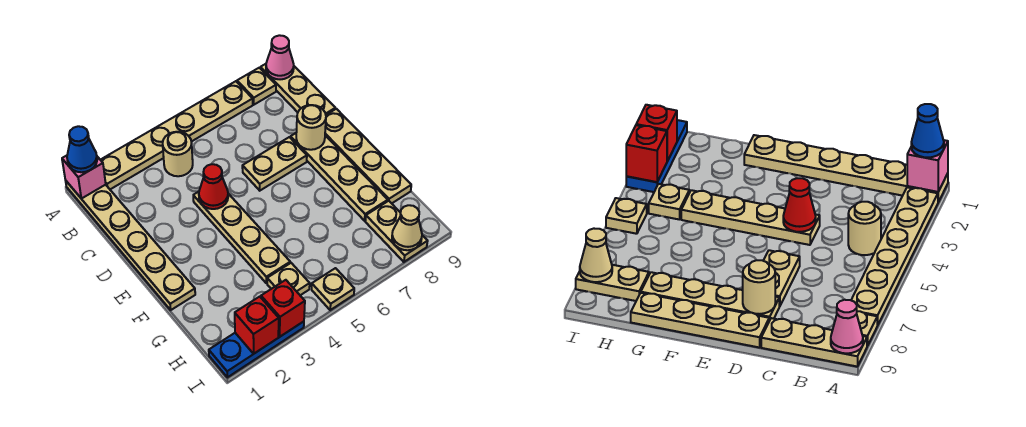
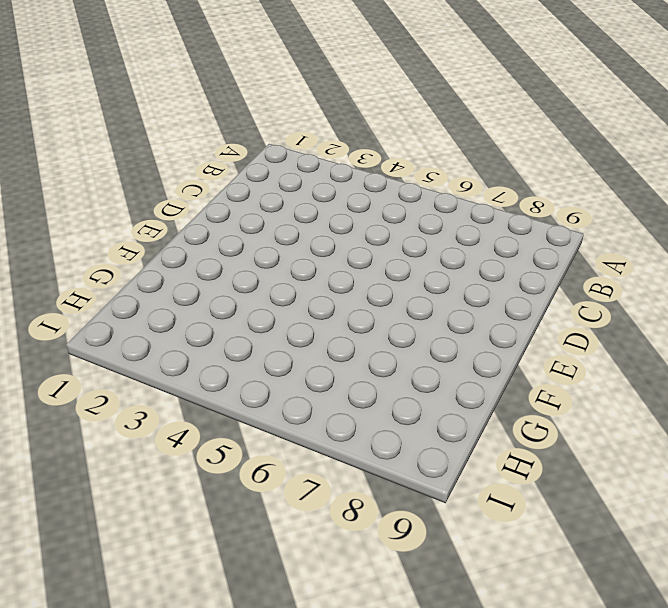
none -> tan plate A1:F1 level 1
none -> tan plate A2:A7 level 1
none -> tan plate A8 level 1

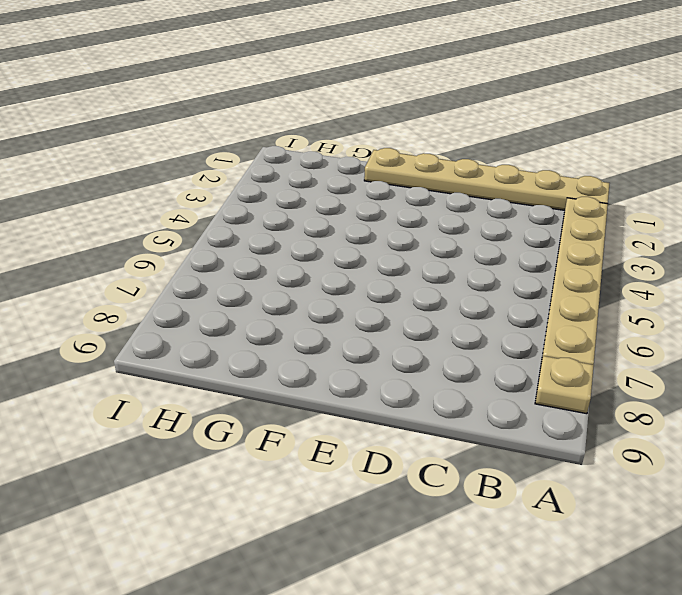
none -> tan plate A9:C9 level 1
none -> tan round brick B4 level 1
none -> tan plate D4:G4 level 1

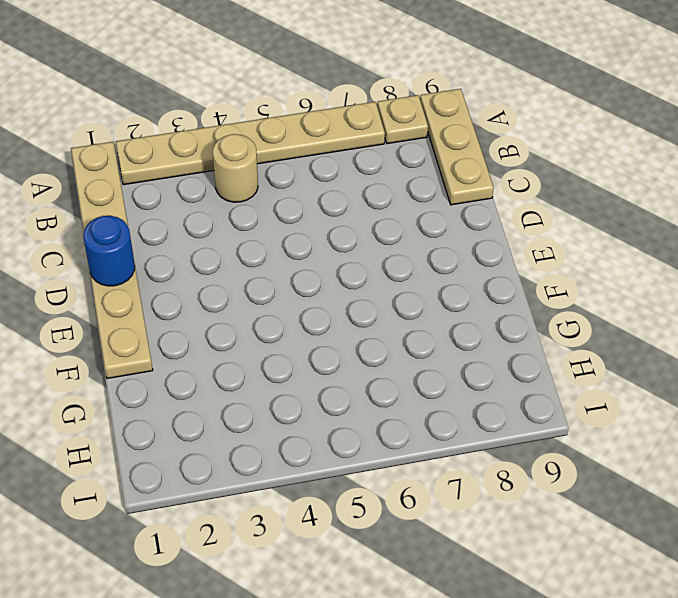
blue round brick D1 level 2 -> none
none -> tan plate D4:G4 level 1
none -> tan plate D6:D7 level 1
none -> tan plate D8:G8 level 1

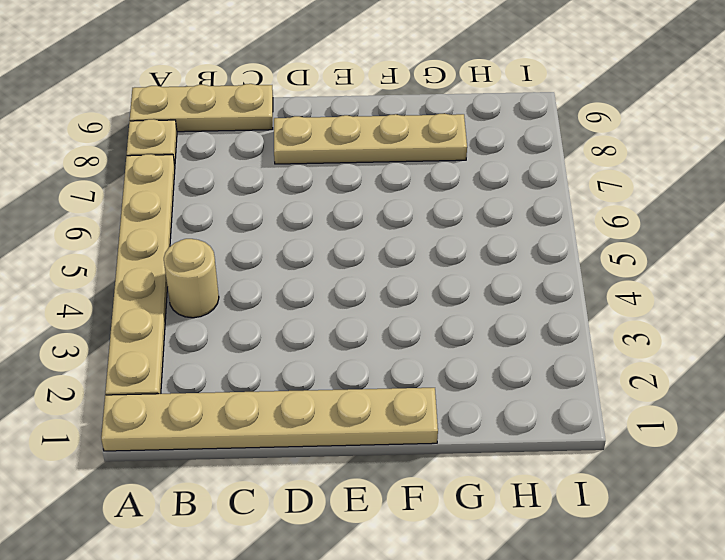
none -> tan plate D4:G4 level 1
none -> tan plate D6:D7 level 1
none -> tan plate D9:G9 level 1

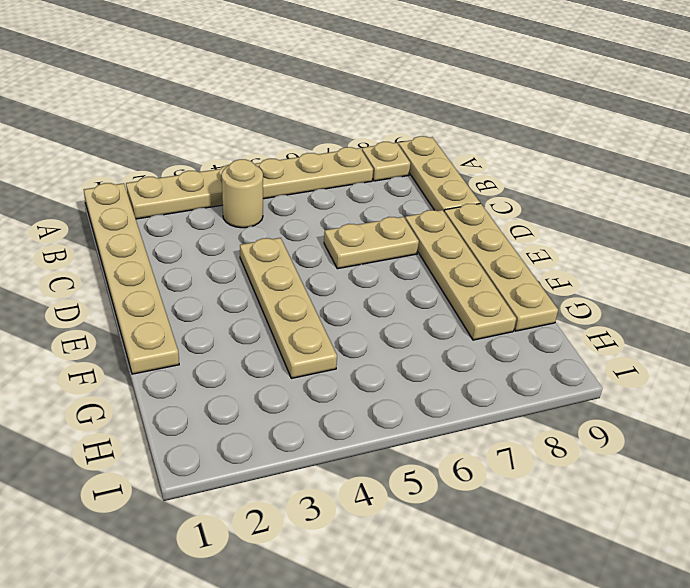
none -> tan plate H4 level 1
none -> tan plate H8:I8 level 1
none -> blue plate I1:I3 level 1

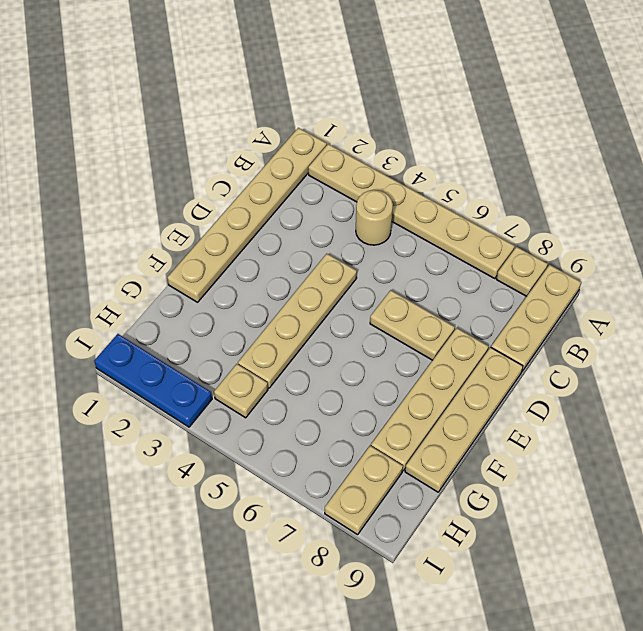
none -> tan plate I5 level 1
none -> pink brick A1 level 2
none -> pink cone A9 level 2

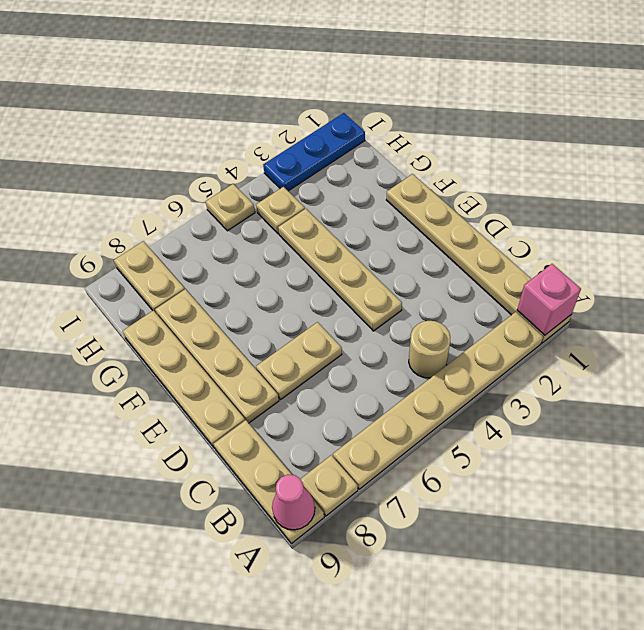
none -> red cone D4 level 2
none -> tan round brick D8 level 2
none -> red brick I2 level 2

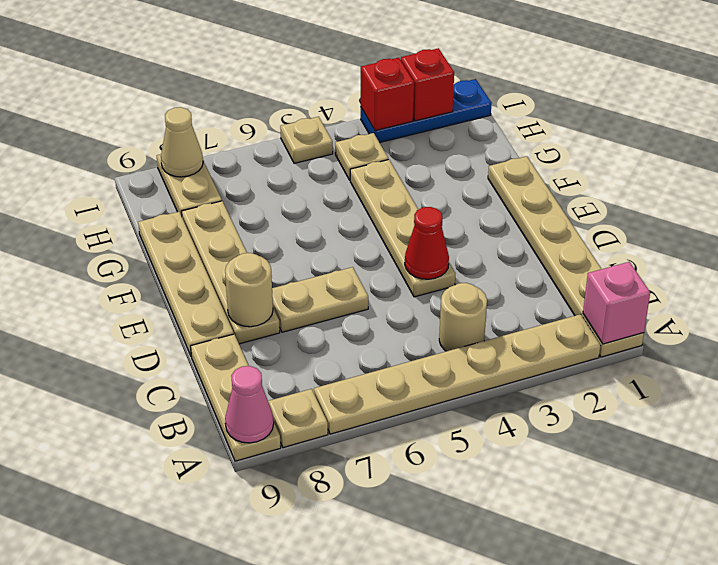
none -> blue cone A1 level 3

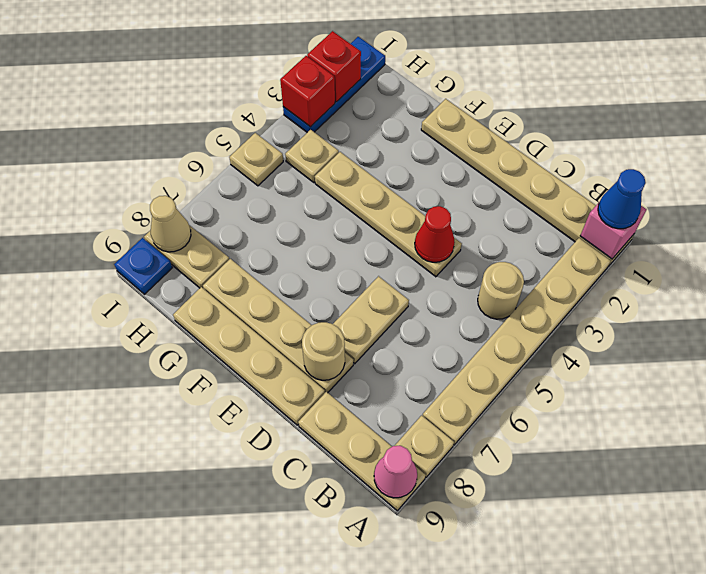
blue plate I9 level 1 -> none

